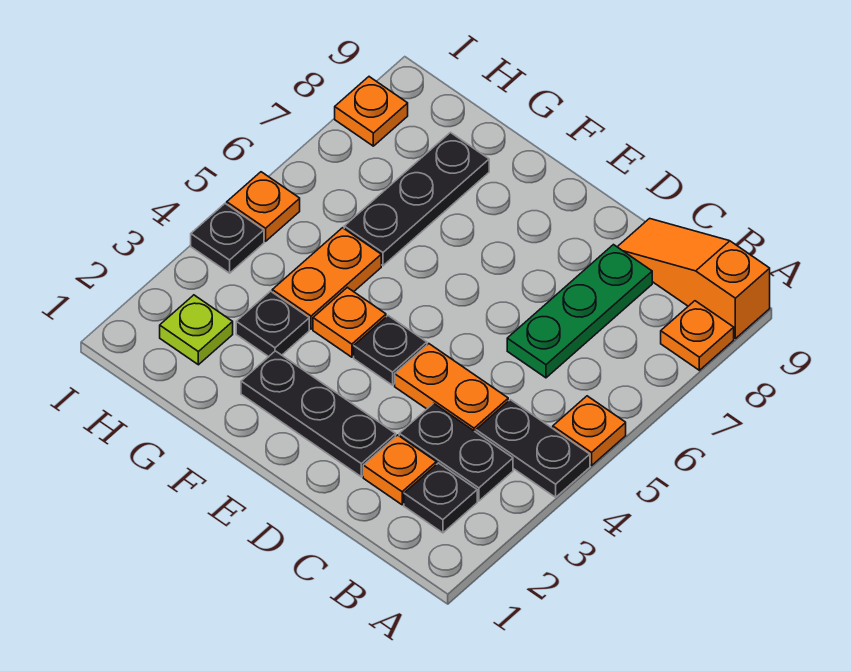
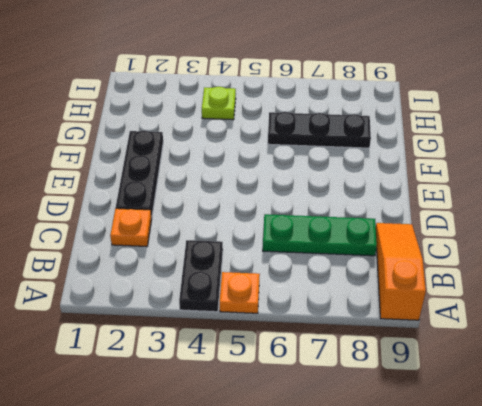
lime plate H4 level 1 -> lime plate H2 level 1
none -> orange plate A8 level 1
none -> black plate B2 level 1
none -> black plate B3:C3 level 1

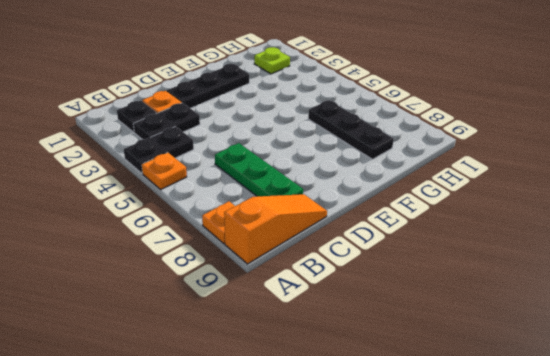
none -> orange plate C4:D4 level 1
none -> black plate E4 level 1
none -> orange plate F4 level 1

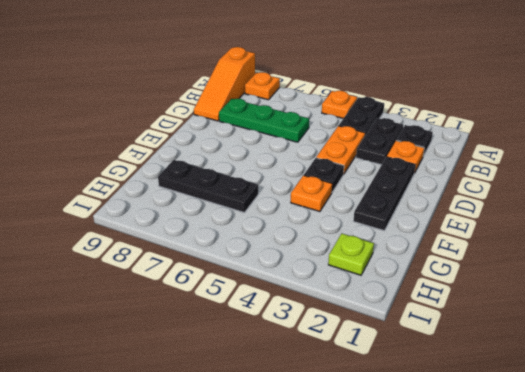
none -> black plate G3 level 1
none -> orange plate G4:G5 level 1
none -> black plate I4 level 1

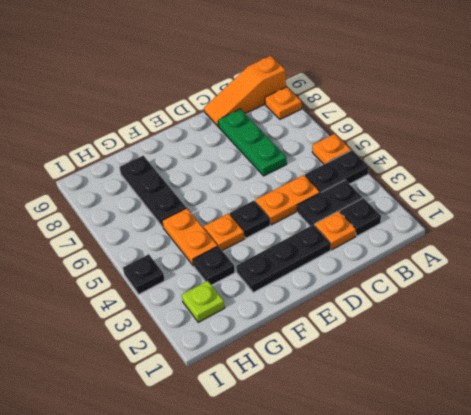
none -> orange plate I5 level 1
none -> orange plate I8 level 1

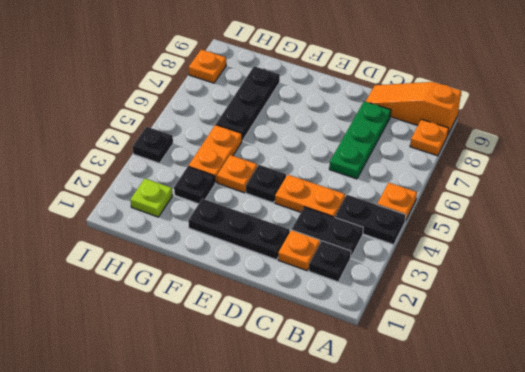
none -> orange plate I5 level 1

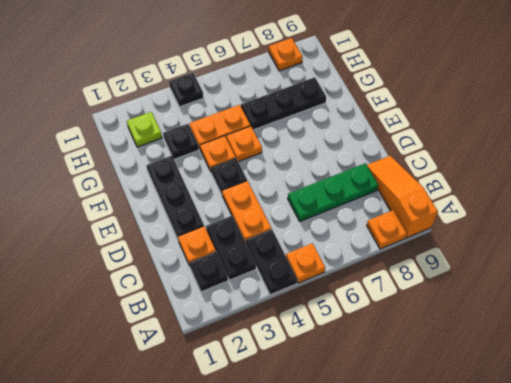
orange plate F5 level 1 -> orange plate I5 level 1

